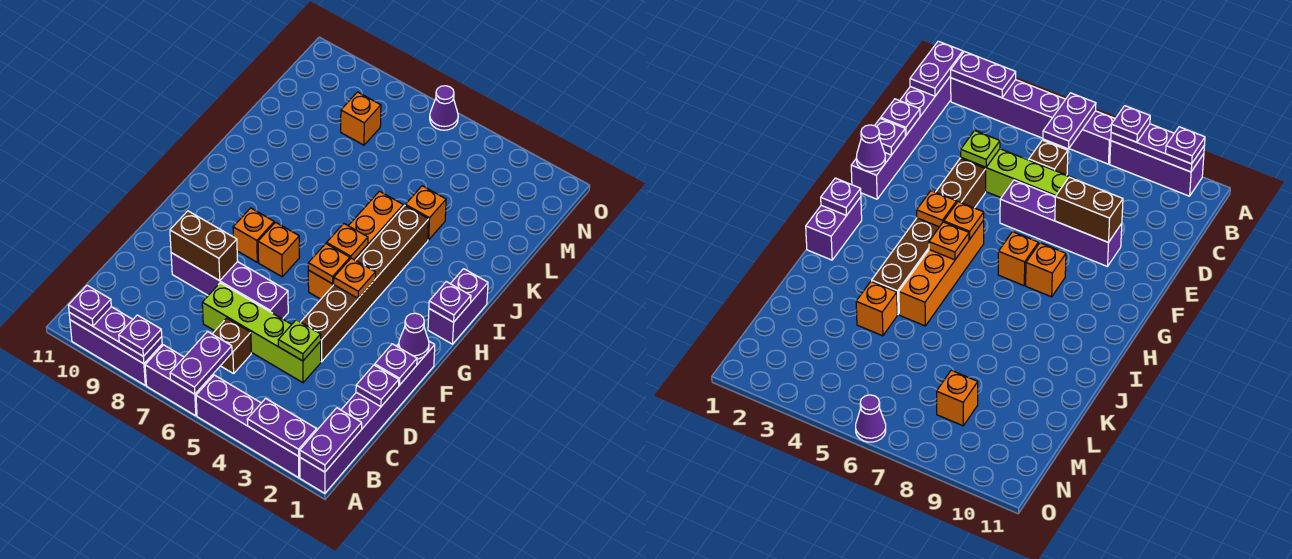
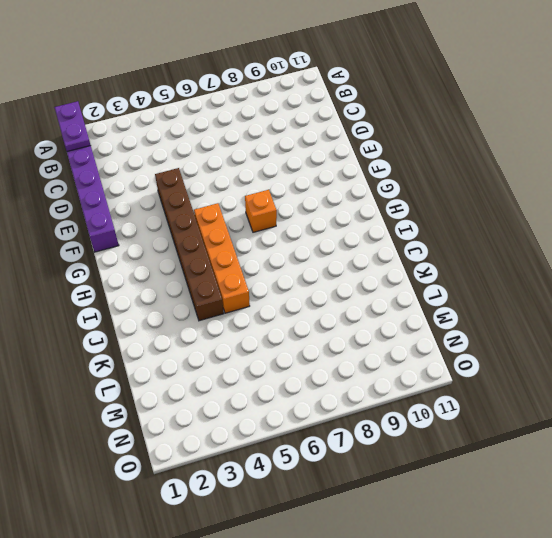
none -> purple brick A2:A5 level 1
none -> purple brick A6:A7 level 1
none -> purple brick A8:A10 level 1
none -> brown brick C6 level 1

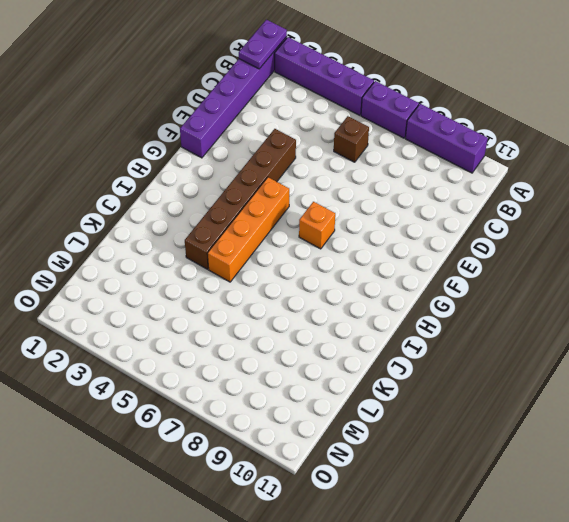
none -> lime brick D4:D7 level 1
none -> purple brick E6:E9 level 1
none -> orange brick G8 level 1
none -> purple brick H1:I1 level 1

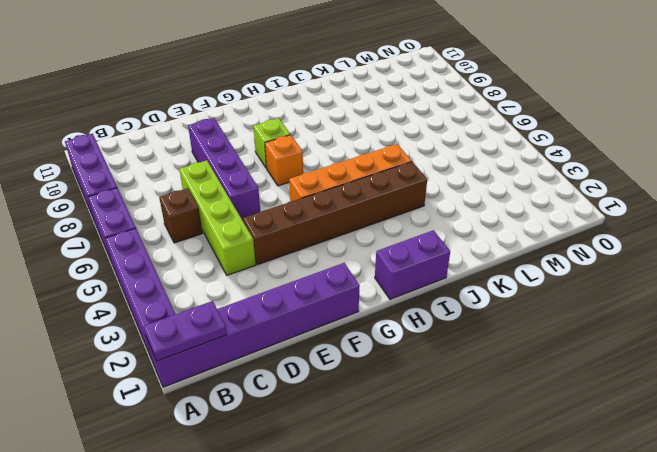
lime brick G8 level 1 -> orange brick G8 level 1
none -> orange brick K4 level 1
none -> orange brick M8 level 1
none -> purple cone O6 level 1
none -> purple plate A2:A3 level 2

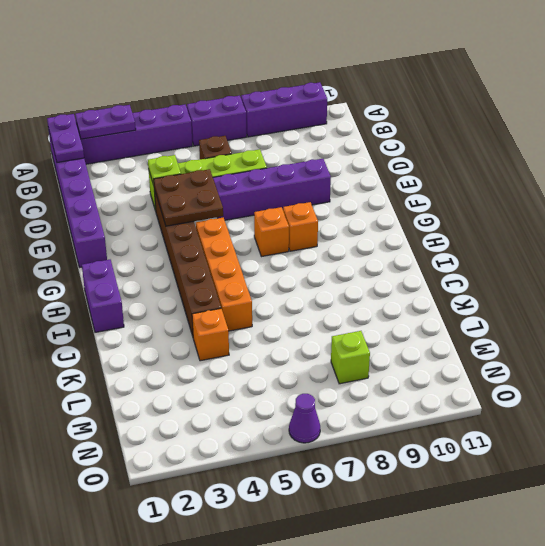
brown plate E4:F5 level 2 -> none
lime brick M8 level 1 -> orange brick M8 level 1
none -> purple plate A6:B6 level 2
none -> purple plate A8:A10 level 2
none -> purple plate D1 level 2
none -> purple plate E1 level 2

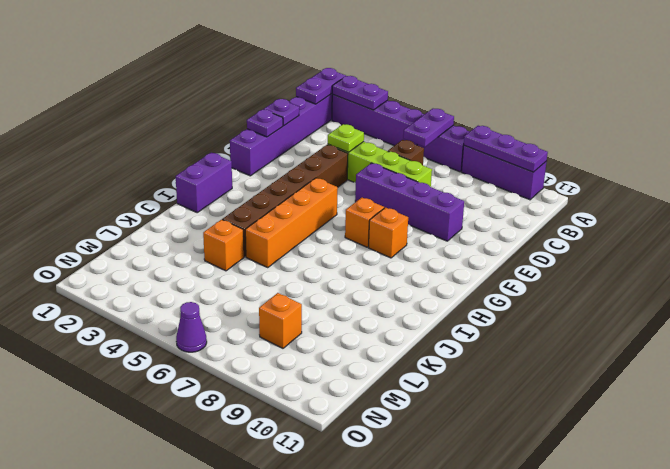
none -> brown brick E8:E9 level 2
none -> purple cone F1 level 2
none -> orange plate G4 level 2
none -> orange plate G5 level 2

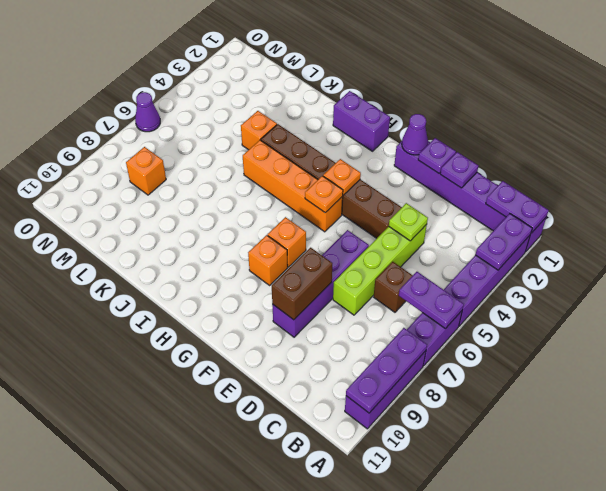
none -> purple plate H1 level 2
none -> orange plate H5 level 2
none -> purple plate A8 level 3
none -> purple plate A10 level 3

